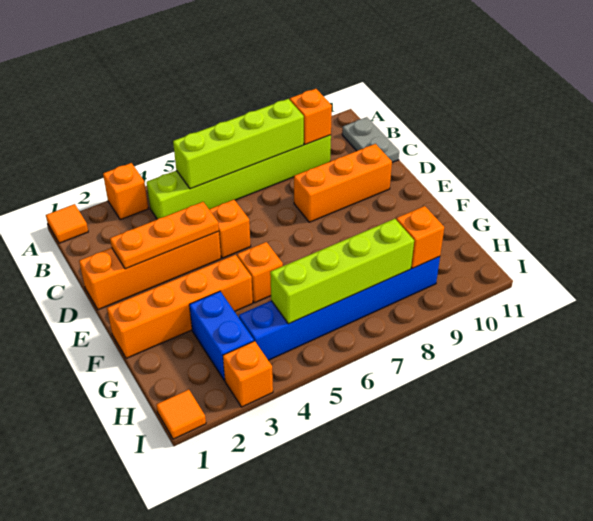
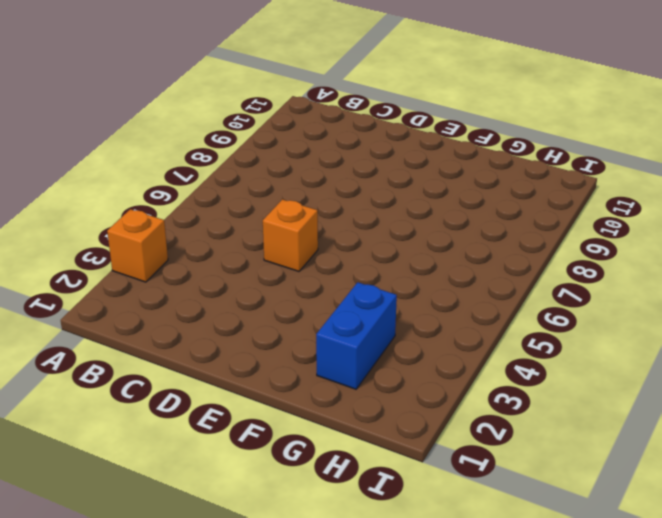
blue brick G2:G3 level 1 -> blue brick G3:H3 level 1
none -> orange tile A1 level 1
none -> lime brick B4:B9 level 1
none -> grey plate B11:C11 level 1

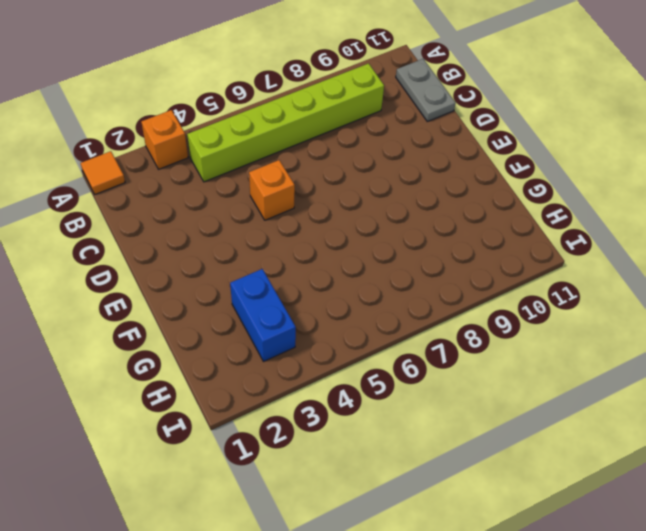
none -> orange brick D1:D4 level 1
none -> orange brick D8:D10 level 1
none -> orange brick F1:F4 level 1

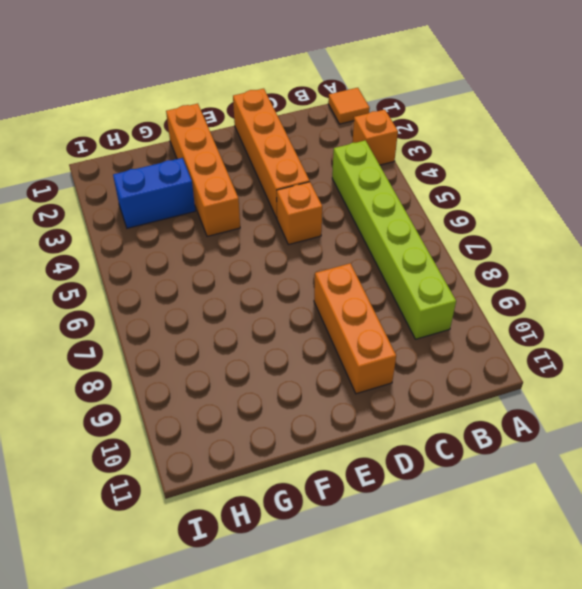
none -> grey plate B11:C11 level 1
none -> orange brick F5 level 1
none -> blue brick H4:H9 level 1

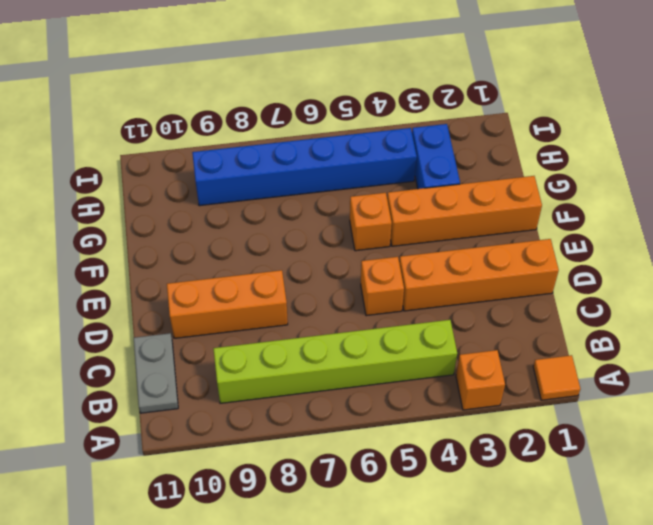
none -> orange tile I1 level 1
none -> orange brick I3 level 1
none -> lime brick B5:B8 level 2

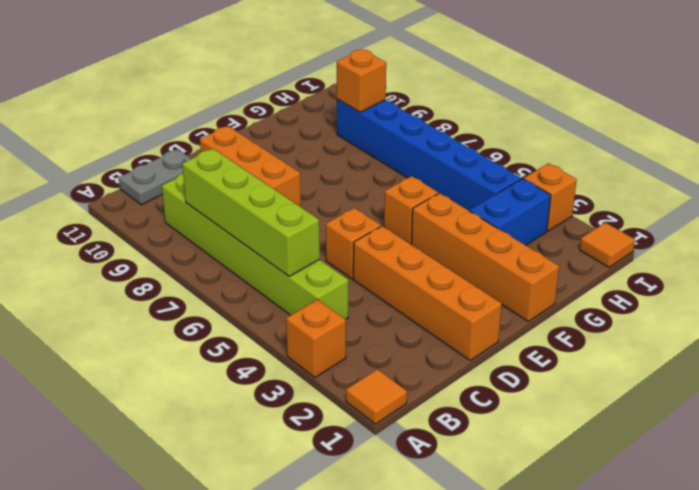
none -> orange brick B9 level 2
none -> orange plate D2:D4 level 2
none -> lime brick H5:H8 level 2

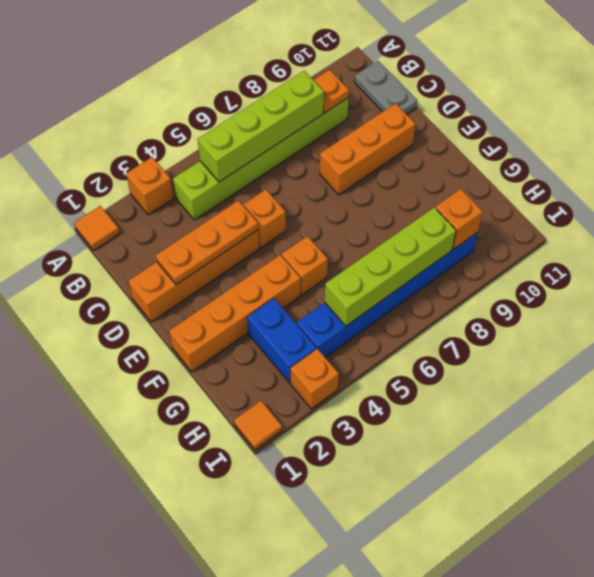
orange plate B9 level 2 -> orange brick B9 level 2

